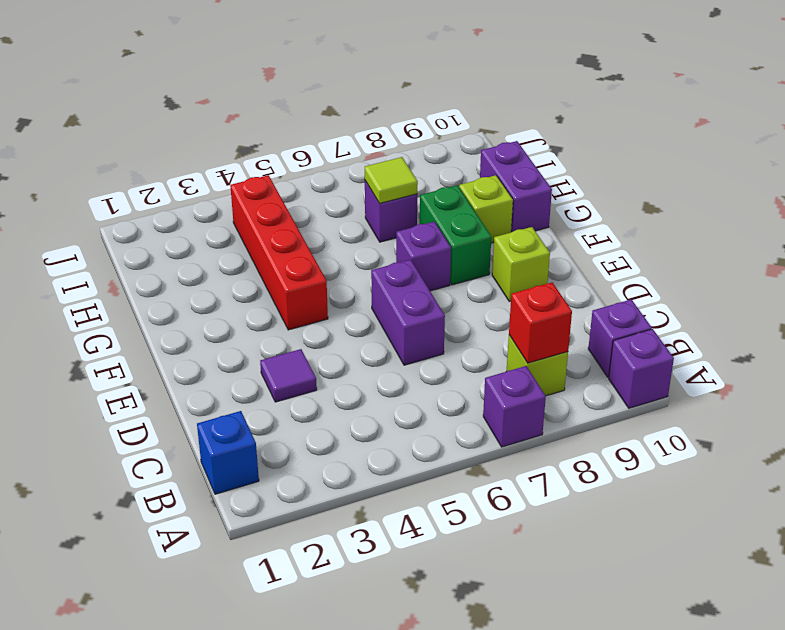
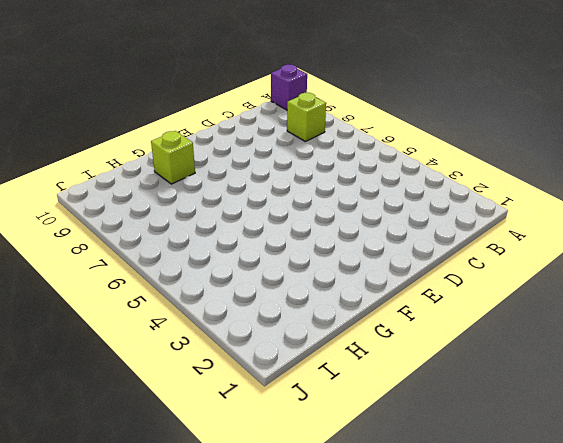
none -> purple brick A7 level 1
none -> blue brick B1 level 1
none -> purple brick B10 level 1

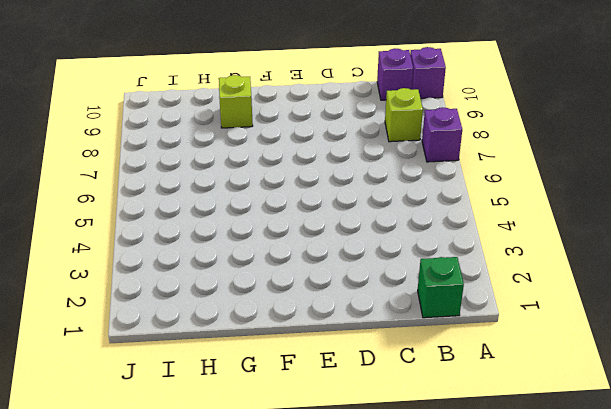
green brick B1 level 1 -> blue brick B1 level 1
none -> purple tile D3 level 1
none -> purple brick D6:E6 level 1
none -> lime brick E9 level 1

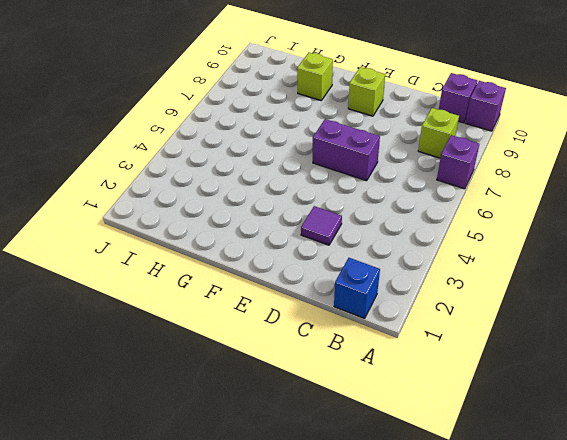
none -> red brick F4:I4 level 1
none -> purple brick F7 level 1
none -> green brick F8:G8 level 1

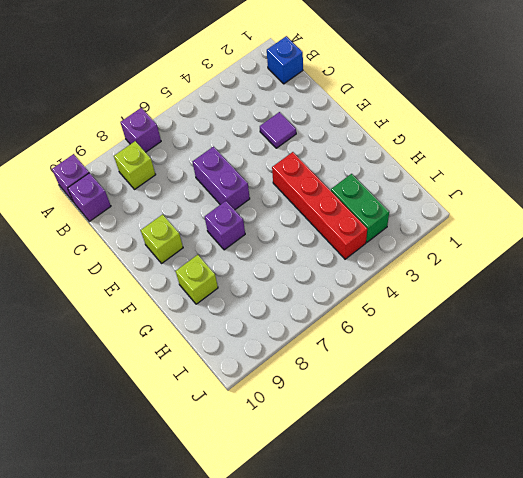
green brick H3:I3 level 1 -> green brick F8:G8 level 1
none -> purple brick G10:H10 level 1
none -> purple brick H7 level 1
none -> red brick B8 level 2

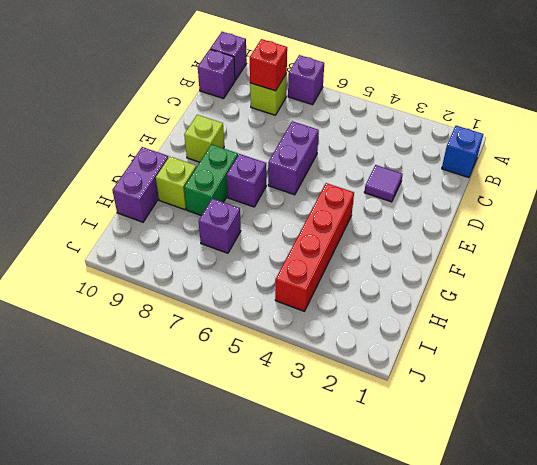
none -> lime tile H7 level 2

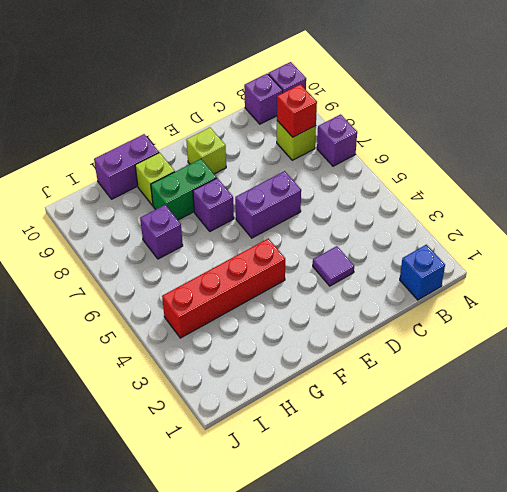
none -> lime tile H7 level 2

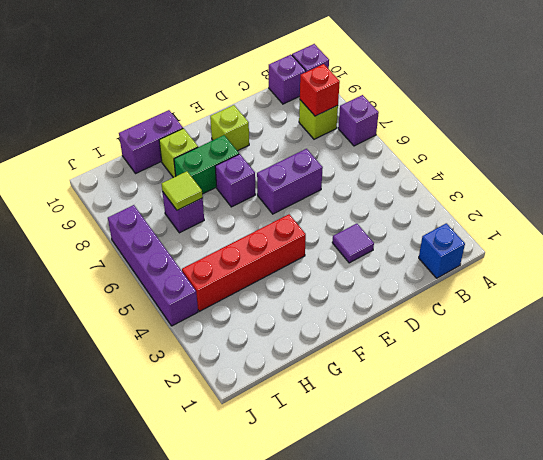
purple brick J4:J7 level 1 -> none

